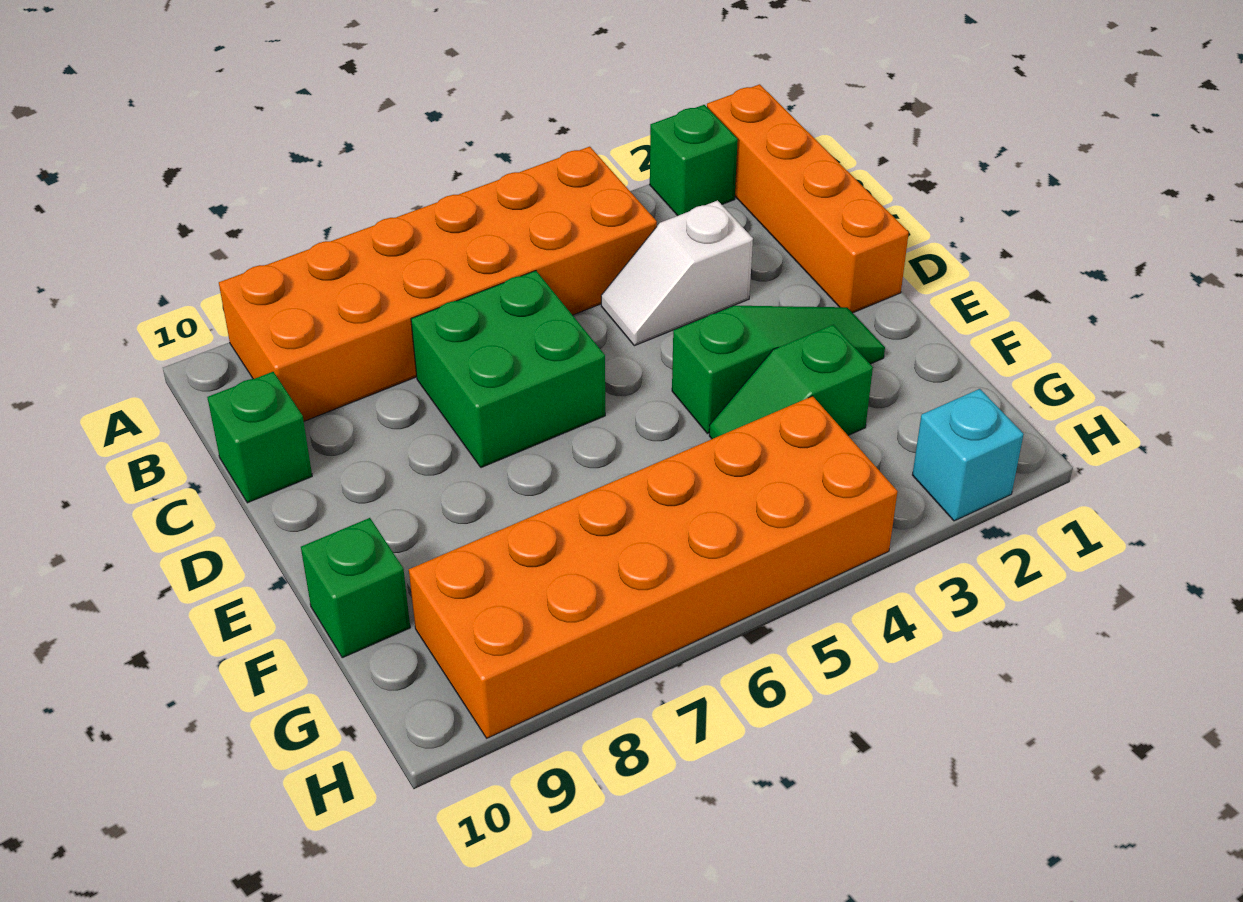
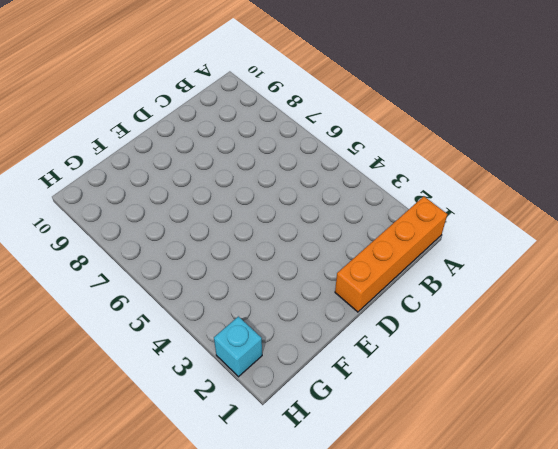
none -> green brick A2 level 1
none -> orange brick A4:B9 level 1

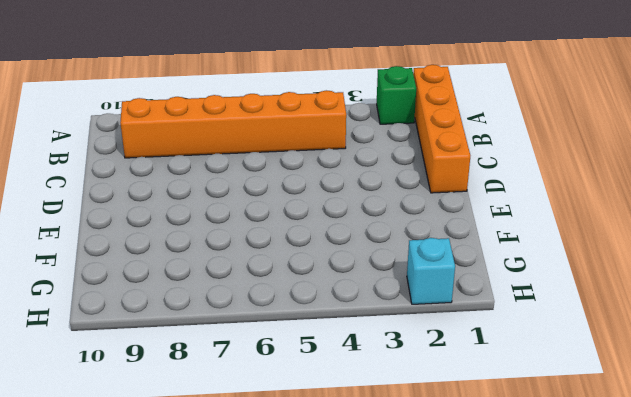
orange brick B4:B9 level 1 -> orange brick A4:B9 level 1
none -> white slope C3:C4 level 1 top 3
none -> green brick C6:D7 level 1

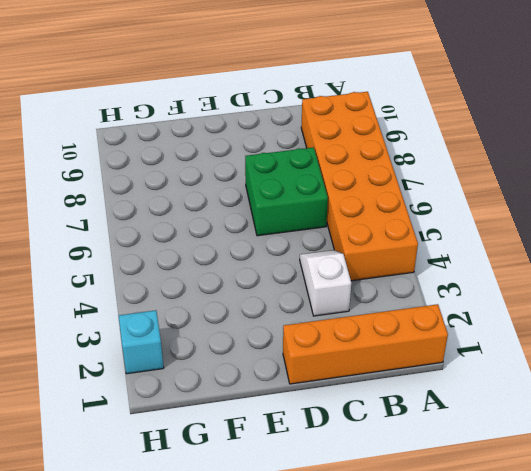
none -> green brick A2 level 1
none -> green brick C10 level 1

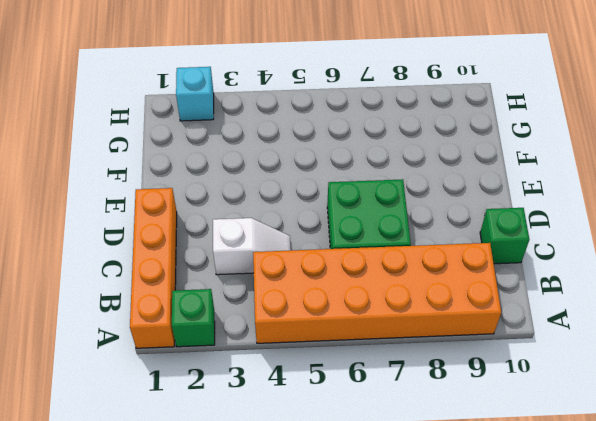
none -> green slope E2:E4 level 1 top 4
none -> green slope F3:F4 level 1 top 3

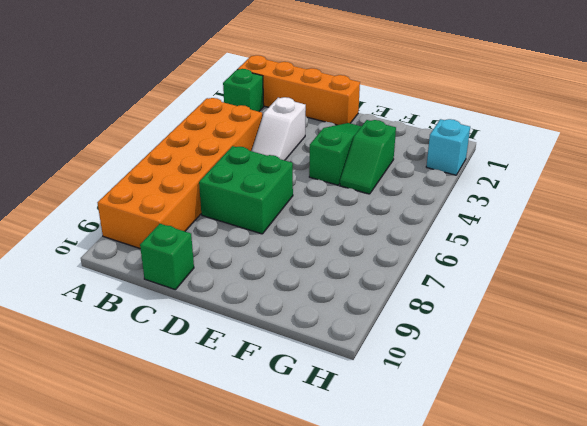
none -> green brick F10 level 1
none -> orange brick G4:H9 level 1

